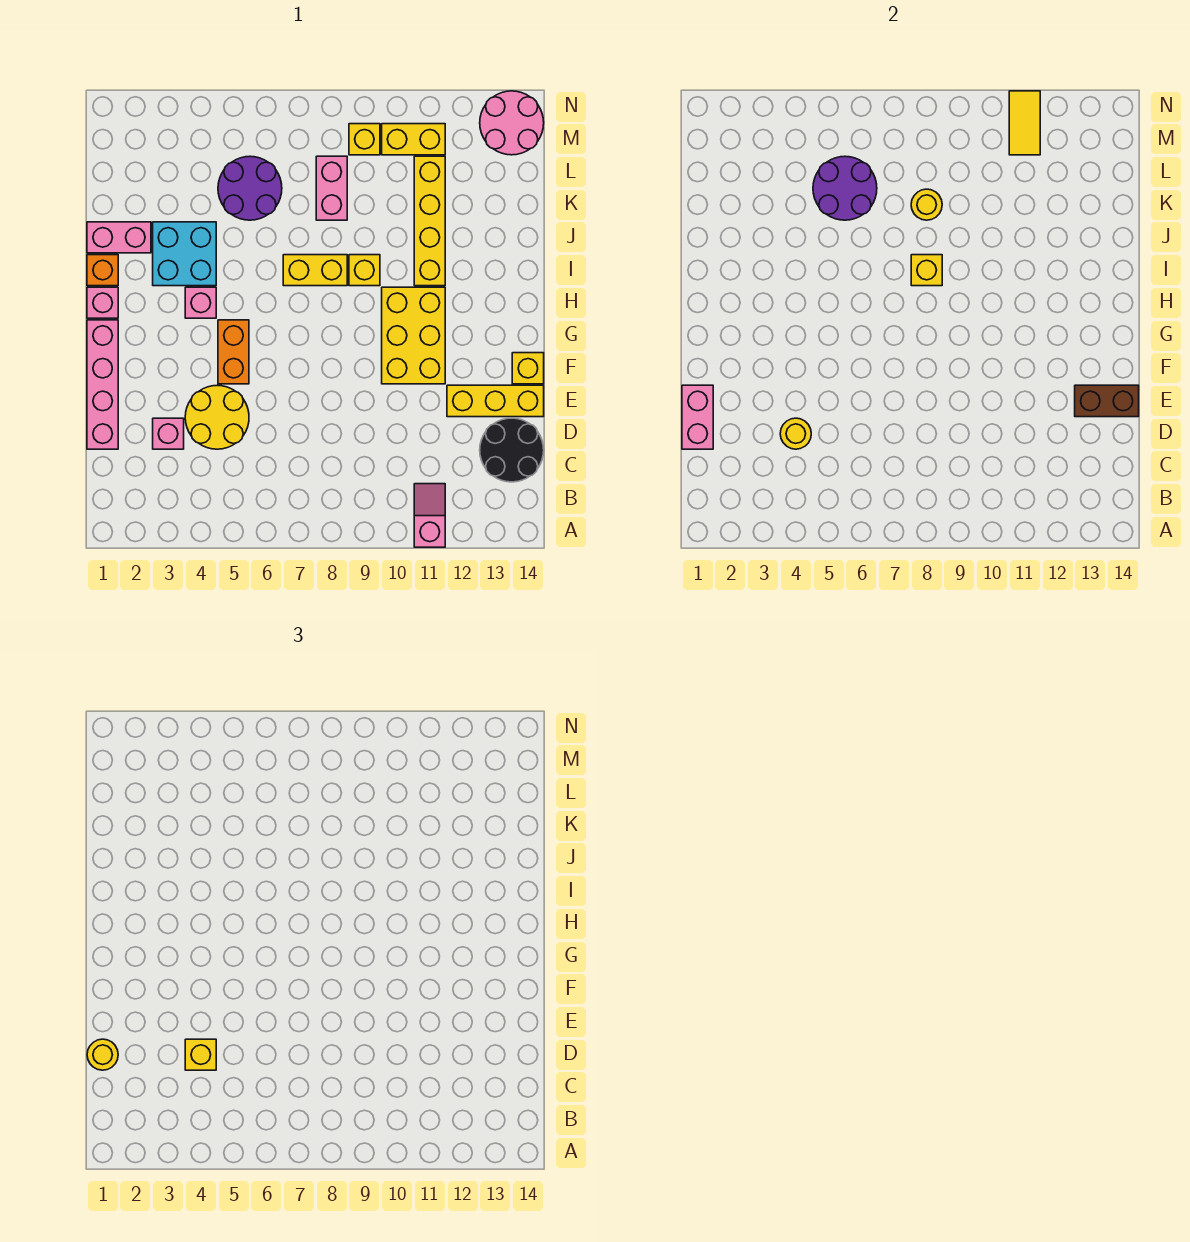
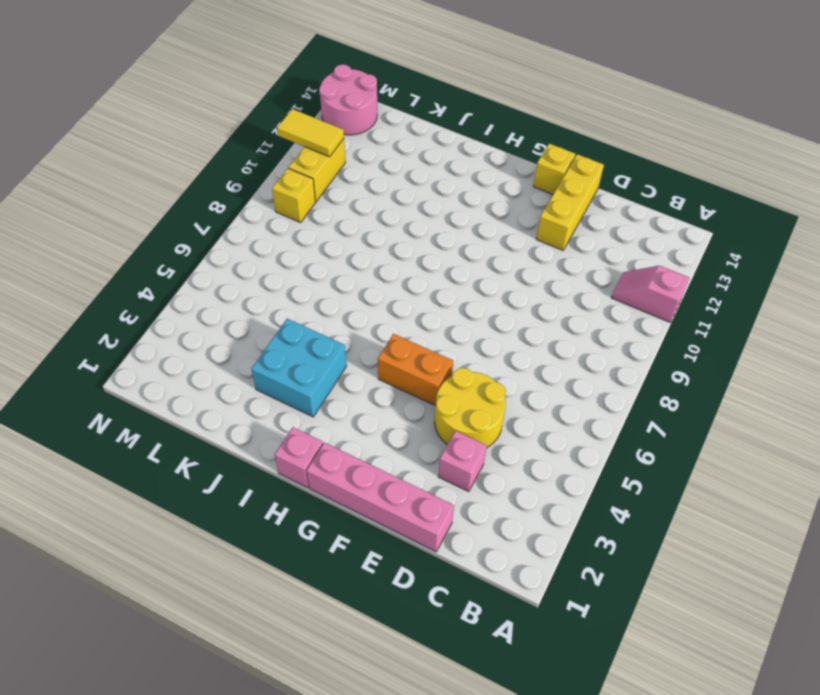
none -> black round brick C13:D14 level 1
none -> yellow brick F10:H11 level 1
none -> pink brick H4 level 1
none -> orange brick I1 level 1

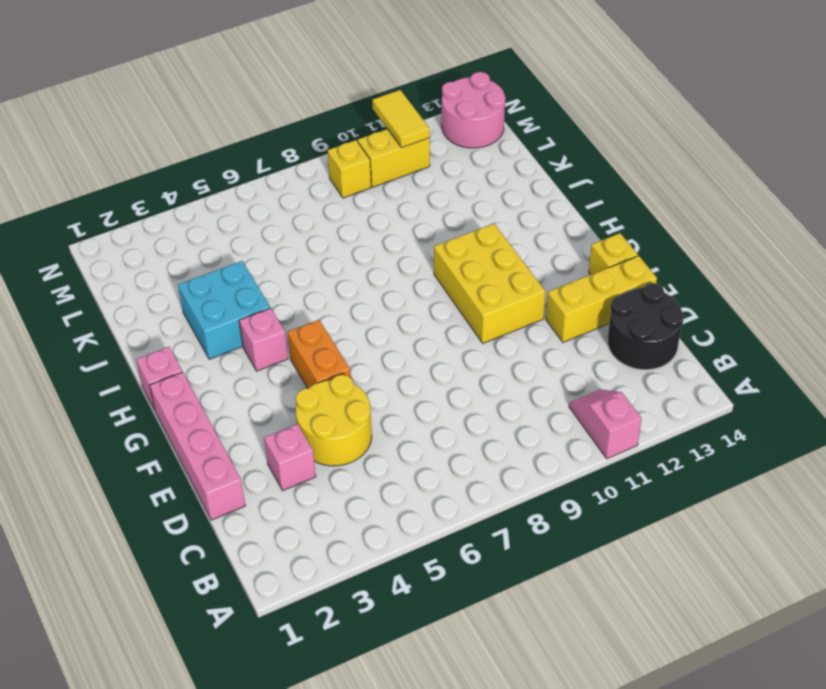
none -> orange brick I1 level 1
none -> yellow brick I7:I8 level 1
none -> yellow brick I9 level 1
none -> yellow brick I11:L11 level 1

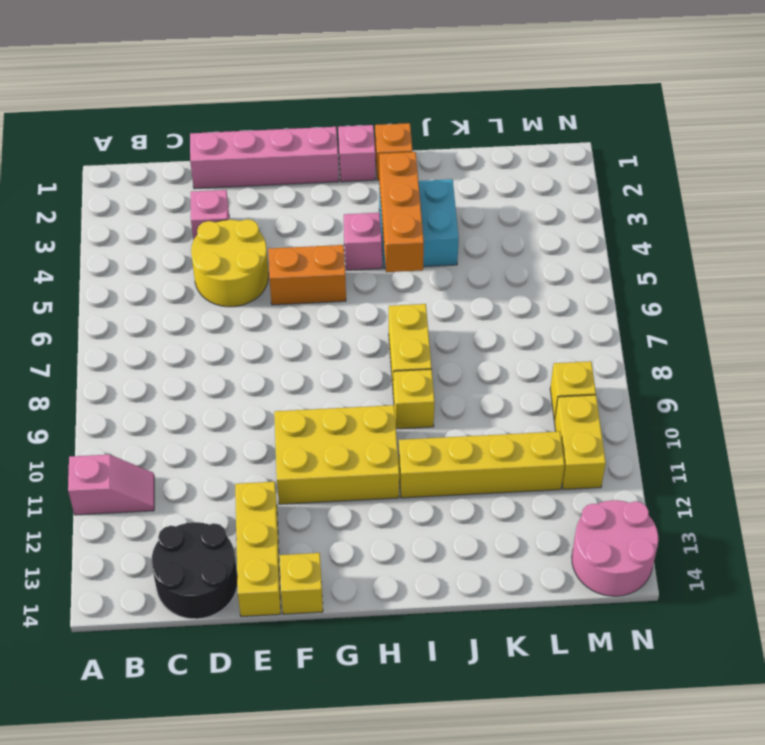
orange brick I3:I5 level 2 -> none
none -> pink brick J1:J2 level 1
none -> purple round brick K5:L6 level 1
none -> pink brick K8:L8 level 1
none -> pink brick D1:E1 level 2

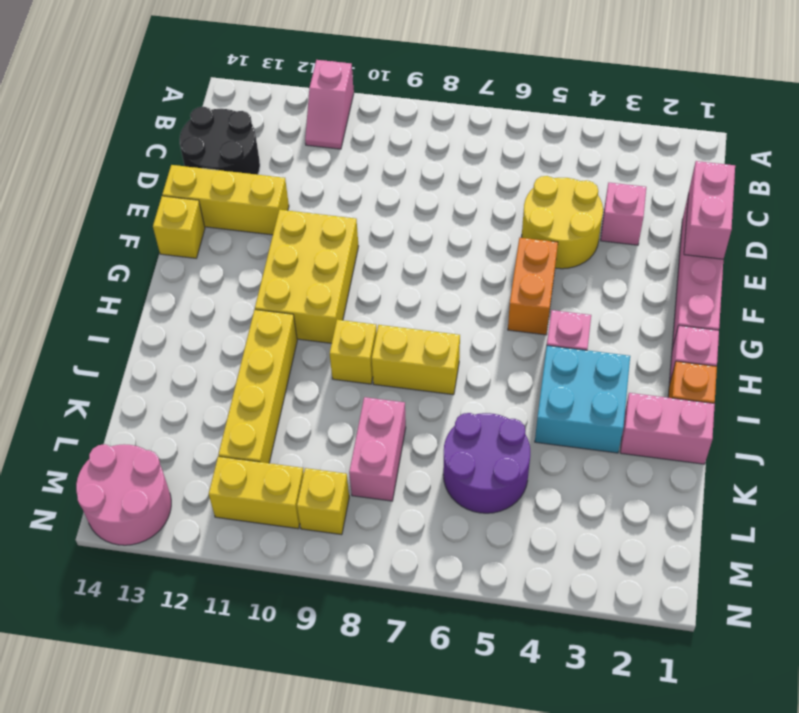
none -> yellow round brick D4 level 2
none -> brown brick E13:E14 level 2
none -> yellow brick I8 level 2
none -> purple round brick K5:L6 level 2

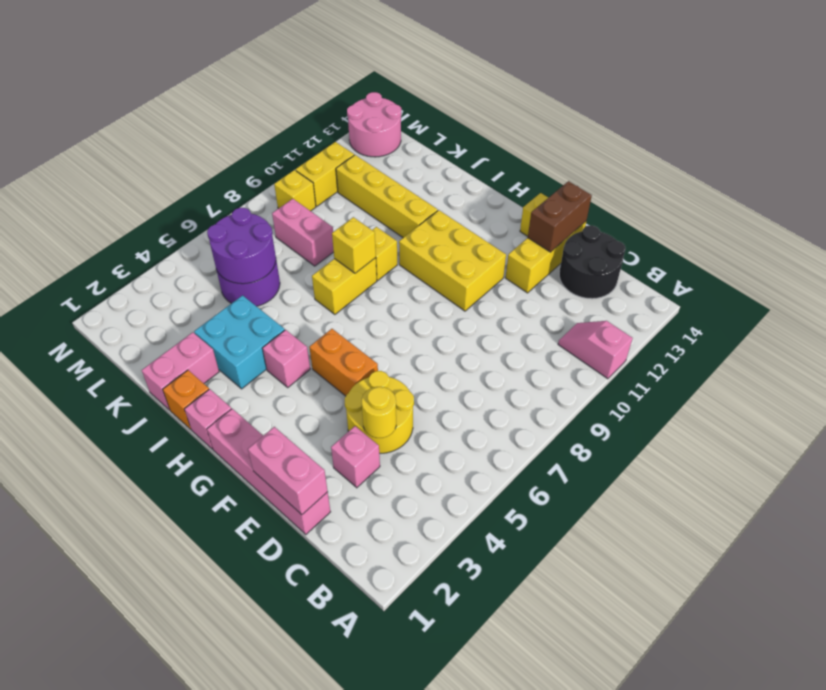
none -> yellow round brick K8 level 2
none -> yellow tile M11:N11 level 2
none -> yellow round brick D1 level 3
none -> yellow brick D4 level 3

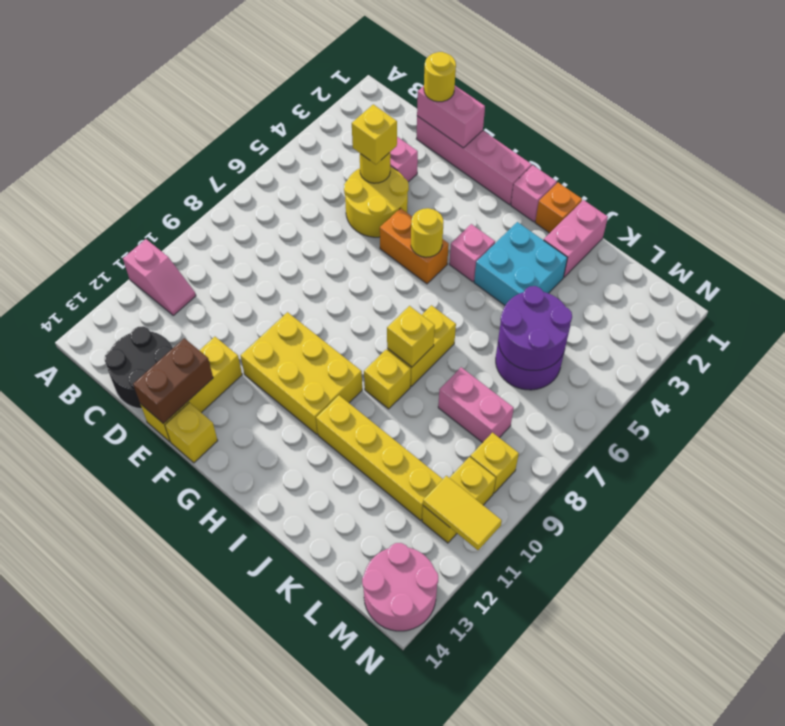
yellow round brick G5 level 2 -> yellow round brick K8 level 2

